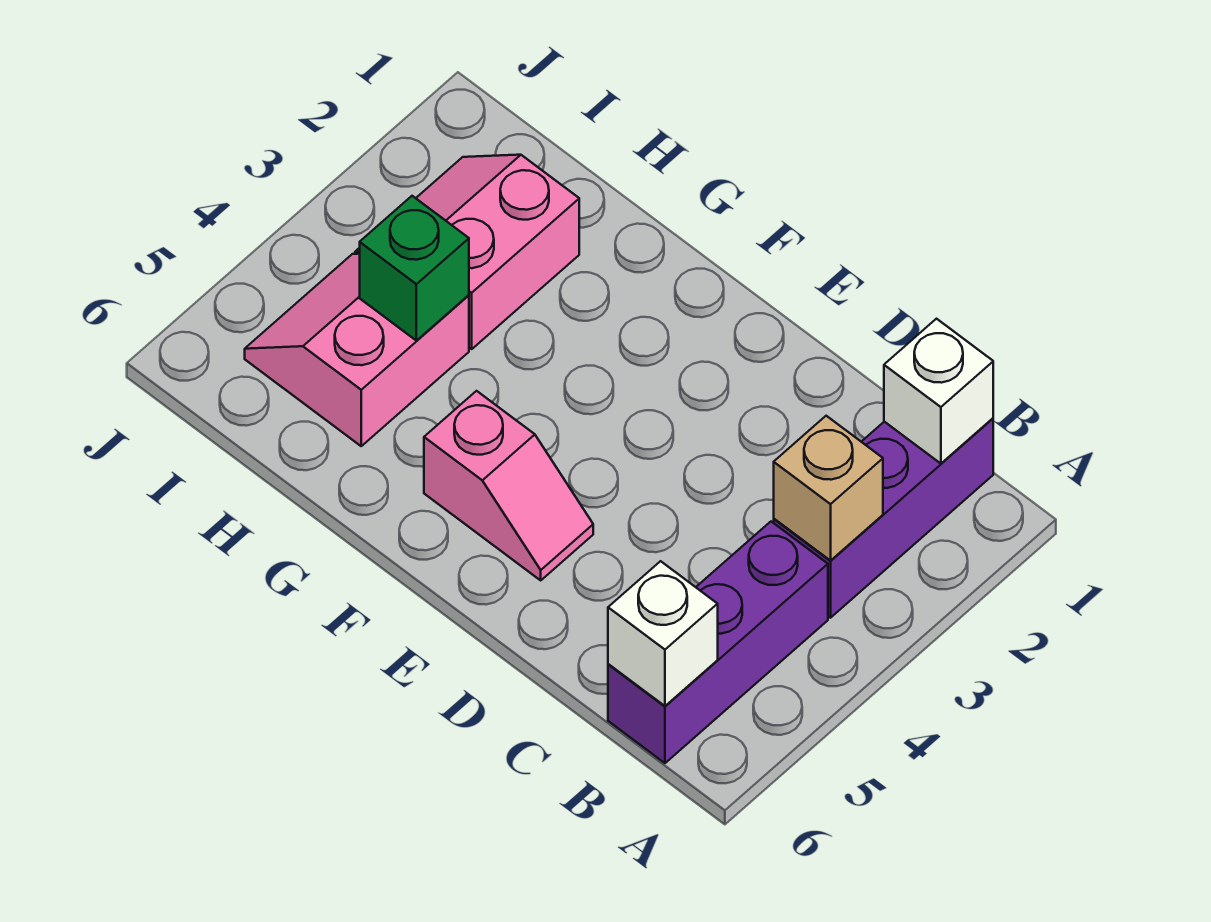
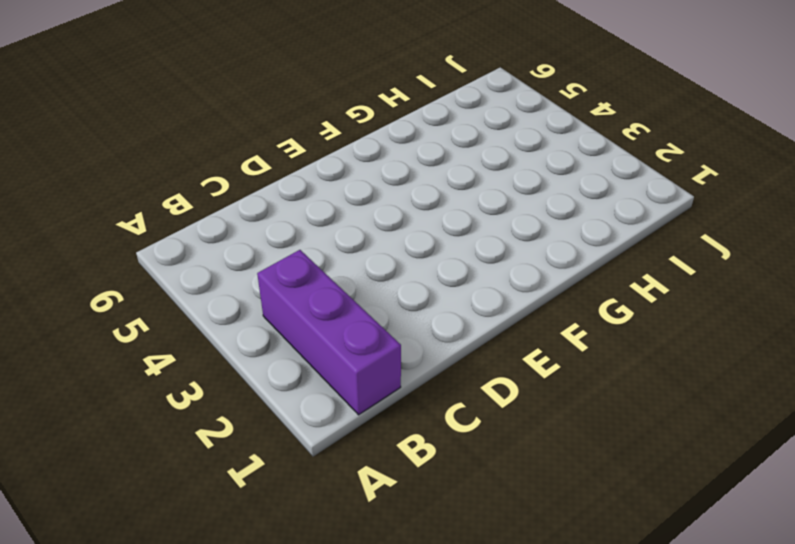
none -> purple brick B4:B6 level 1
none -> pink slope E5:F5 level 1 top F

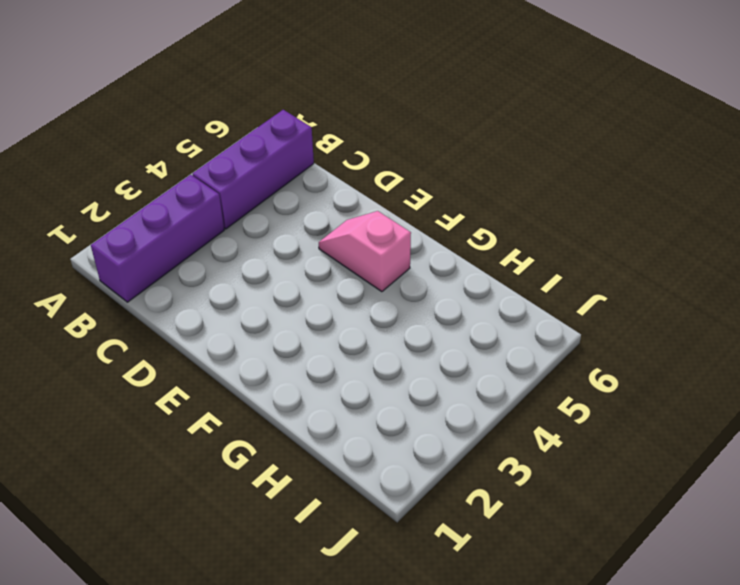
none -> pink slope H2:I3 level 1 top H
none -> pink slope H4:I5 level 1 top H

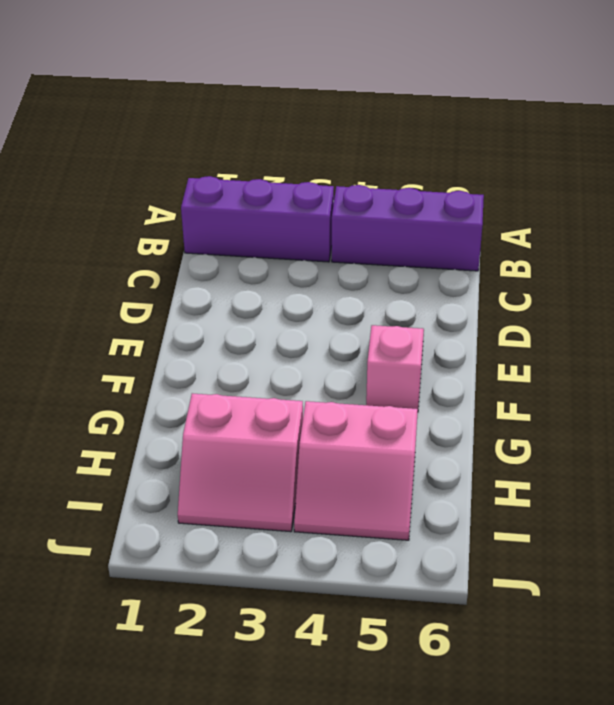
none -> white brick B1 level 2
none -> tan brick B3 level 2

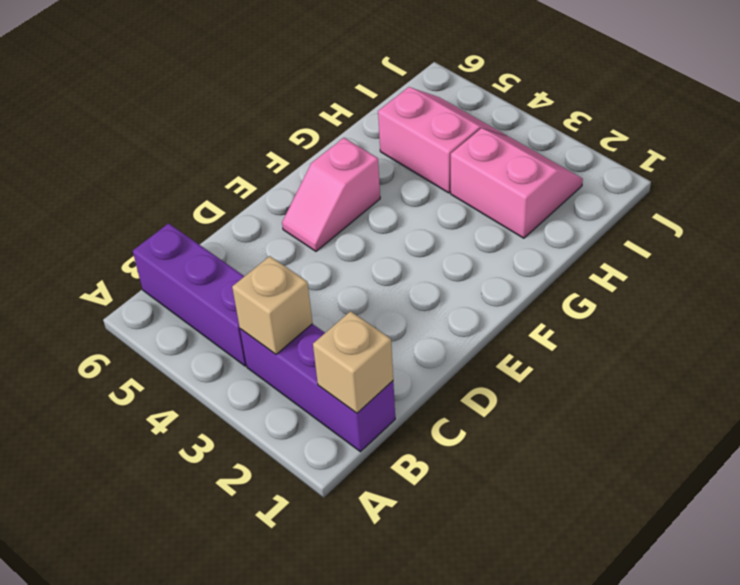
tan brick B1 level 2 -> white brick B1 level 2
none -> white brick B6 level 2
none -> green brick H4 level 2

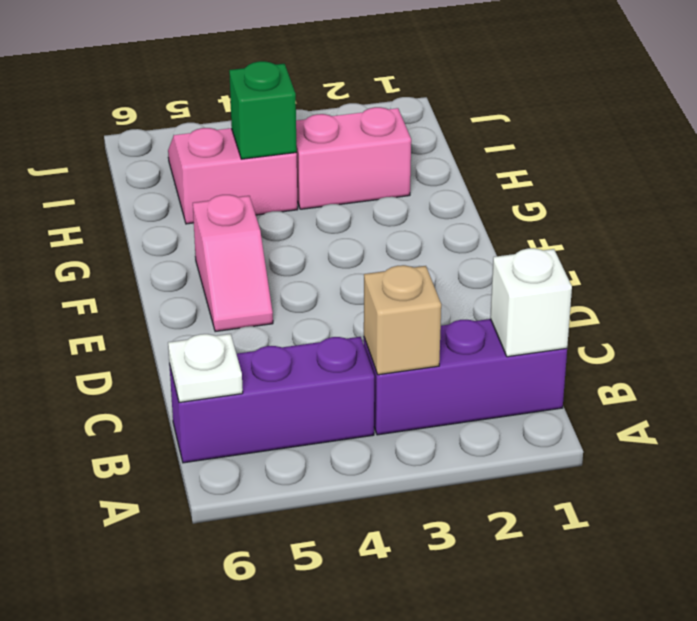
white plate B6 level 2 -> white brick B6 level 2

